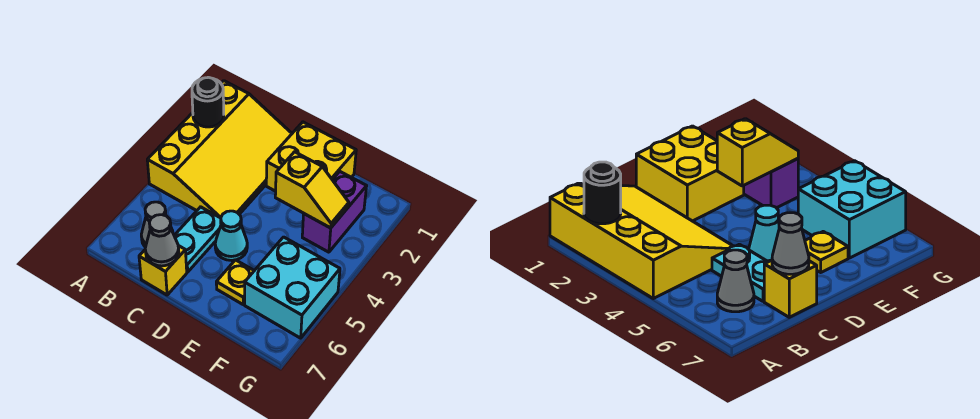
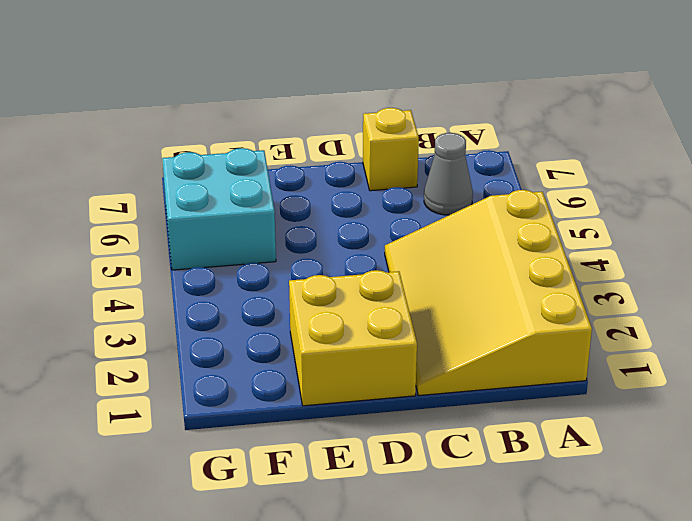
none -> cyan plate C5:C6 level 1
none -> cyan cone D5 level 1
none -> yellow plate E6 level 1

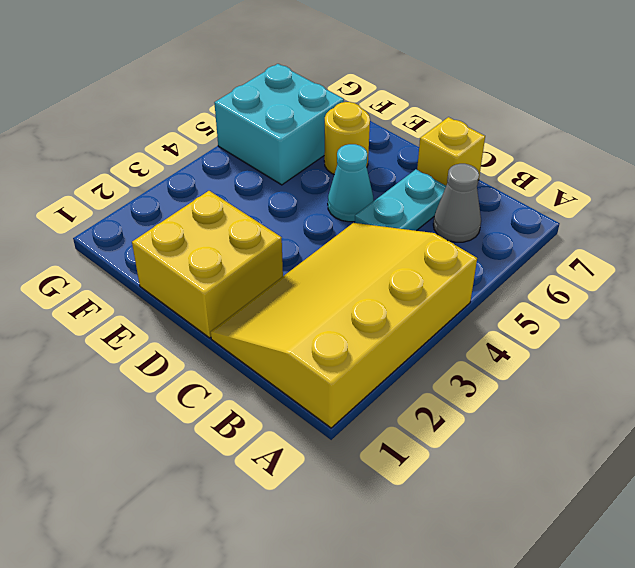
yellow round brick E6 level 1 -> yellow plate E6 level 1
none -> purple brick F2:F3 level 1
none -> black round brick A2 level 2
none -> grey cone C7 level 2

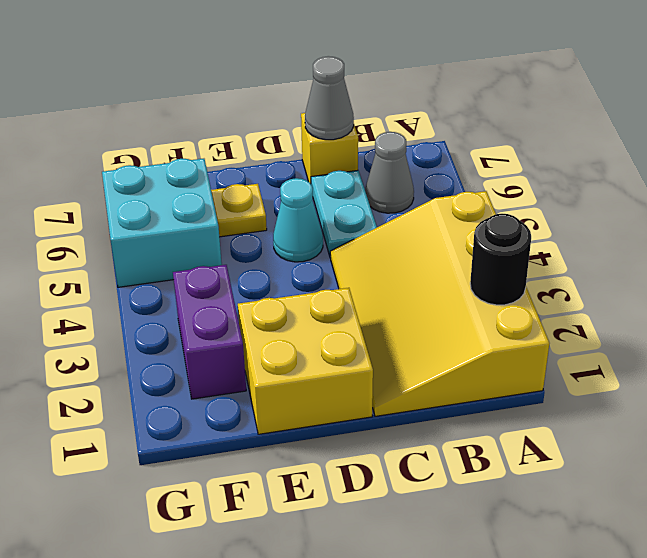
none -> yellow slope E3:F3 level 2 top E

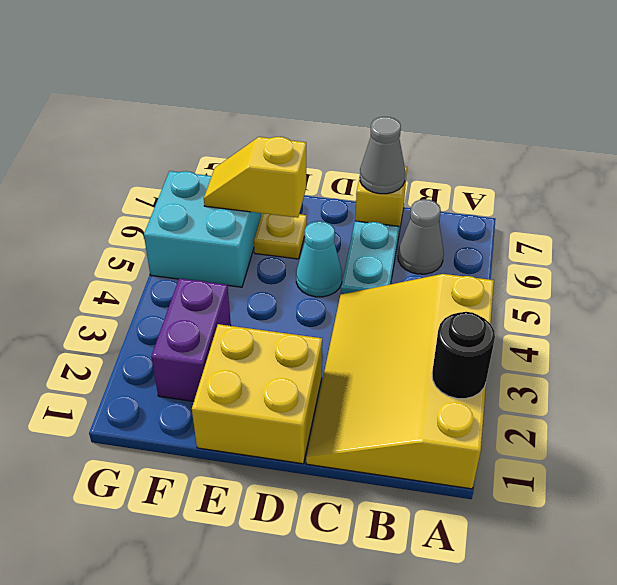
yellow slope E6:F6 level 2 top E -> yellow slope E3:F3 level 2 top E

